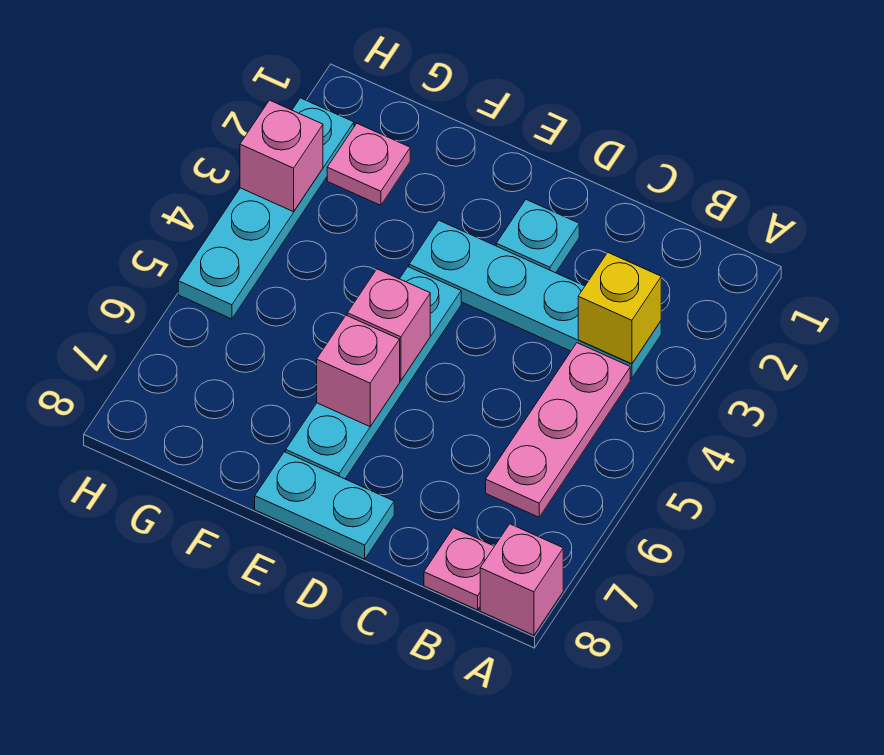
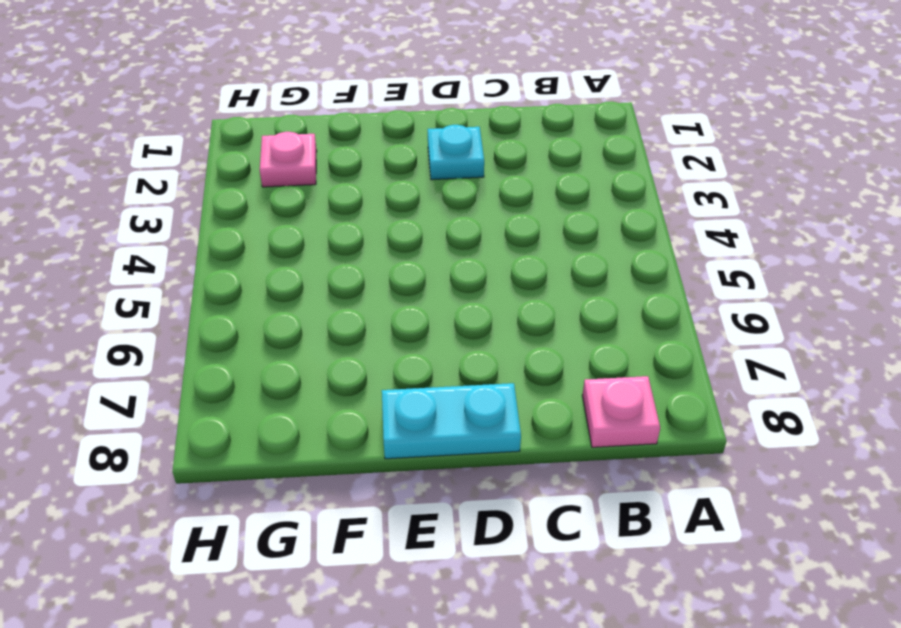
none -> pink brick A8 level 1
none -> cyan plate B3:E3 level 1
none -> pink plate B4:B6 level 1

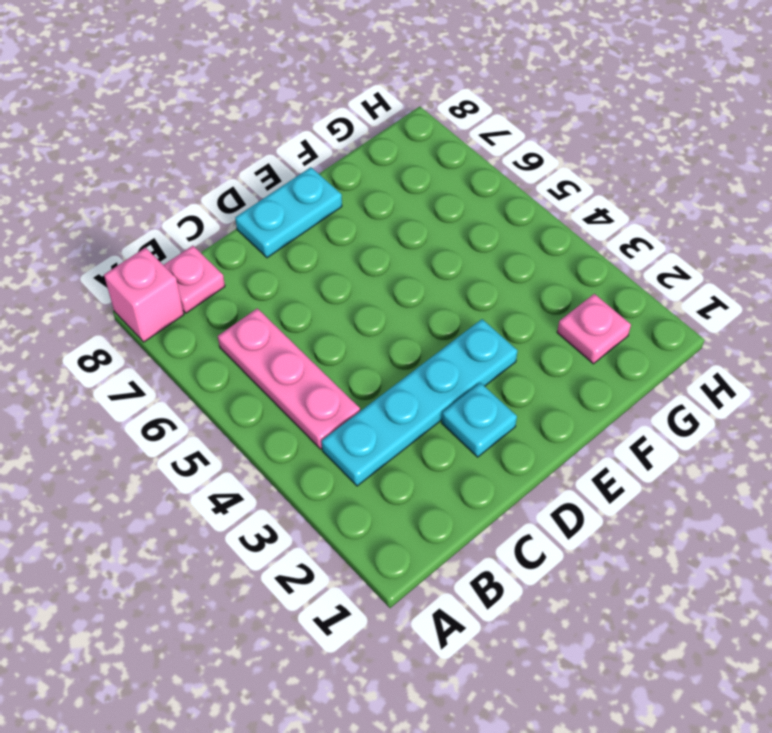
none -> cyan plate E4:E7 level 1
none -> cyan plate H2:H5 level 1
none -> yellow brick B3 level 2

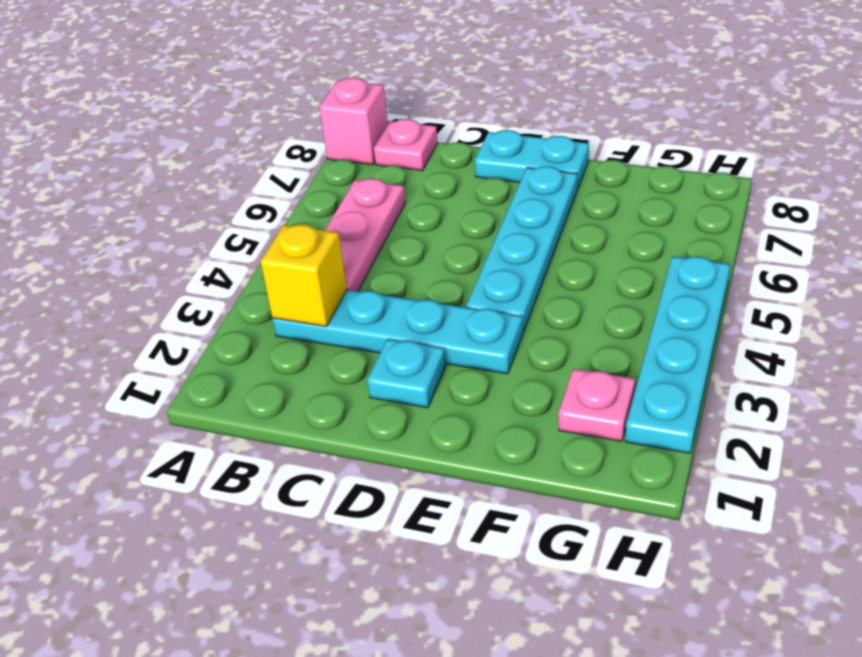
none -> pink brick E5 level 2
none -> pink brick E6 level 2
none -> pink brick H3 level 2

